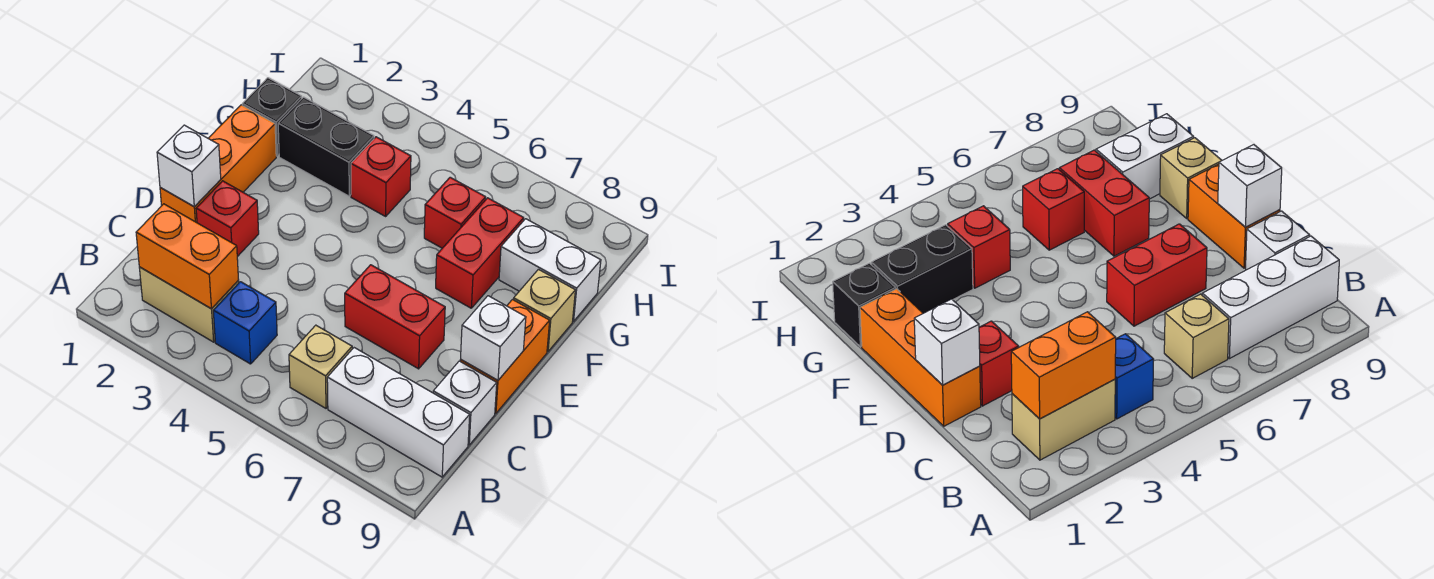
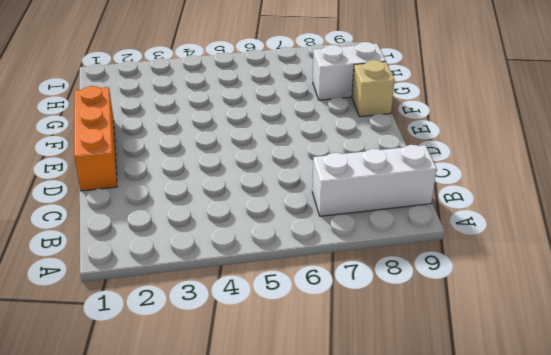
none -> tan brick B2:B3 level 1
none -> blue brick B4 level 1
none -> tan brick B6 level 1

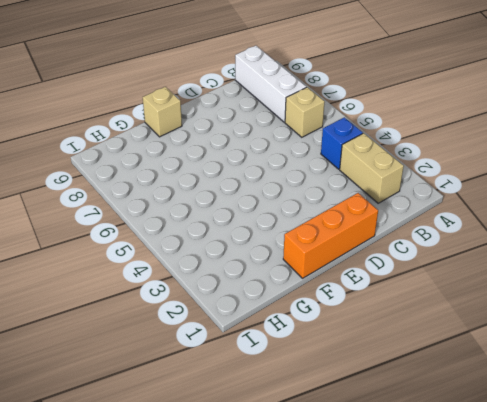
none -> white brick C9 level 1
none -> red brick D2 level 1
none -> red brick D6:D7 level 1

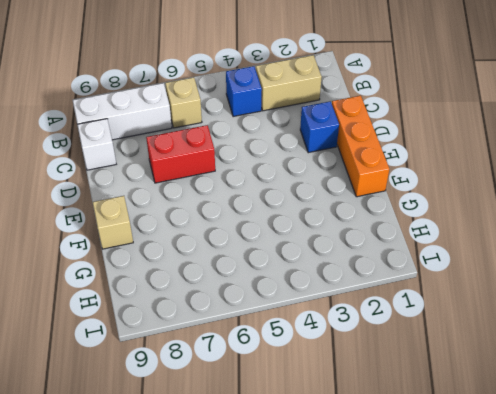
blue brick D2 level 1 -> red brick D2 level 1
none -> orange brick D9:E9 level 1
none -> red brick F7:G7 level 1
none -> black brick G1 level 1

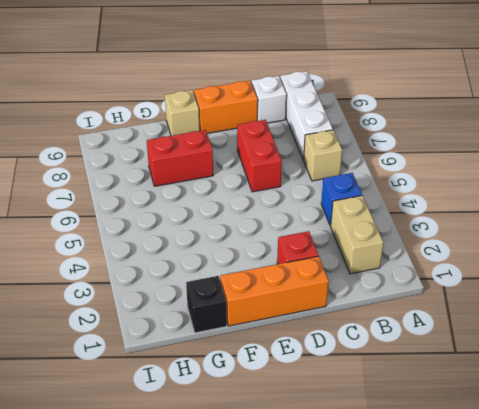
none -> black brick G2:G3 level 1
none -> red brick G4 level 1
none -> red brick G6 level 1

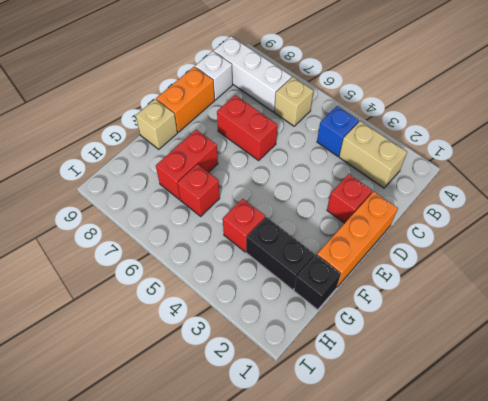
none -> white brick G8:G9 level 1
none -> orange brick B2:B3 level 2
none -> white brick D1 level 2

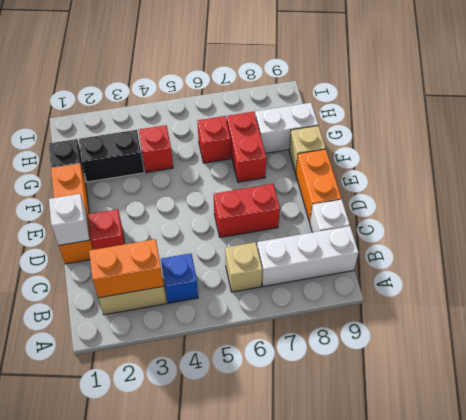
none -> white brick D9 level 2

